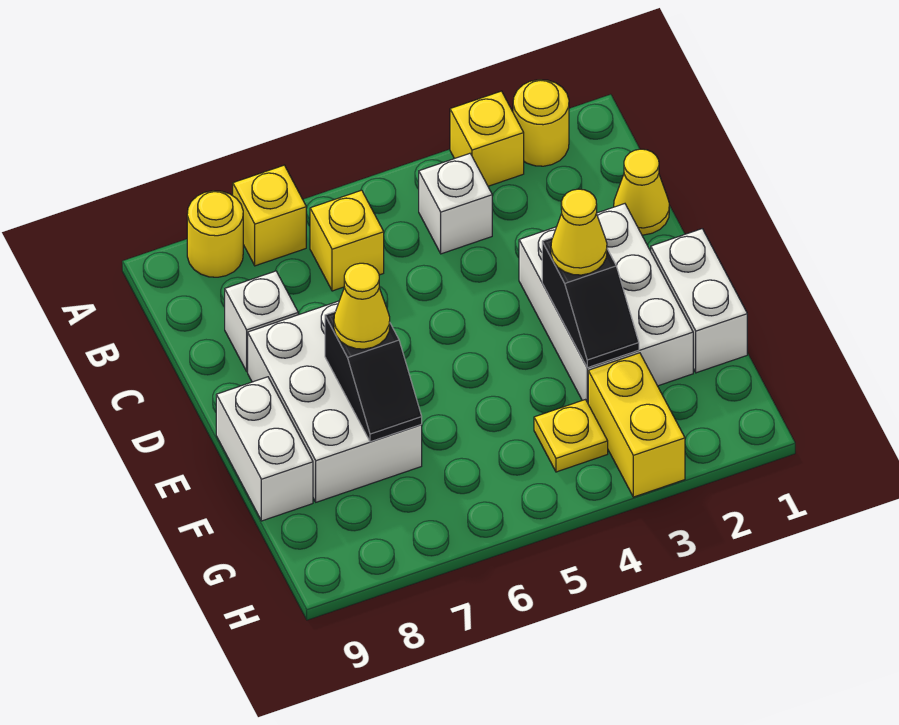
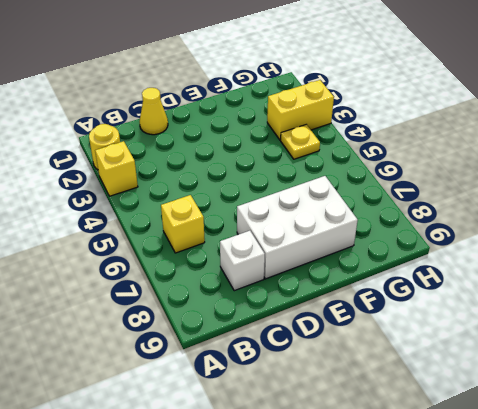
none -> yellow brick A7 level 1
none -> yellow round brick A8 level 1
none -> white brick B4 level 1

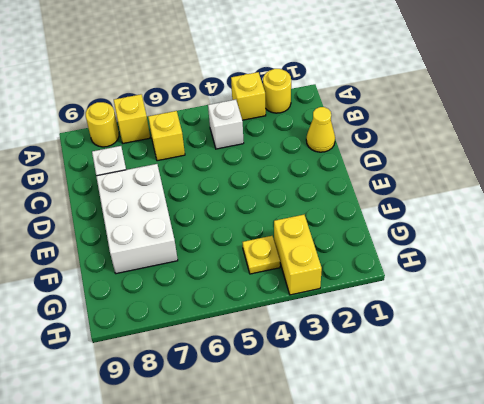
none -> white brick D2:F3 level 1
none -> white brick E1:F1 level 1
none -> white brick E9:F9 level 1

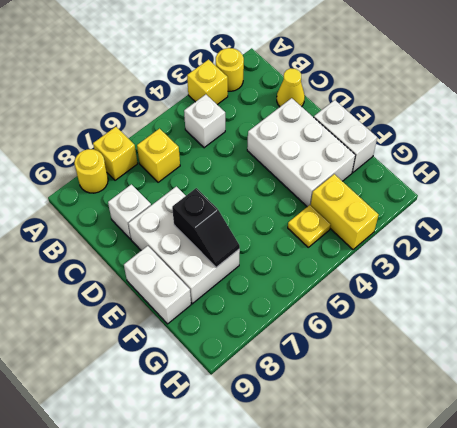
none -> black slope E3:F3 level 2 top E
none -> yellow cone E3 level 3
none -> yellow cone E7 level 3

